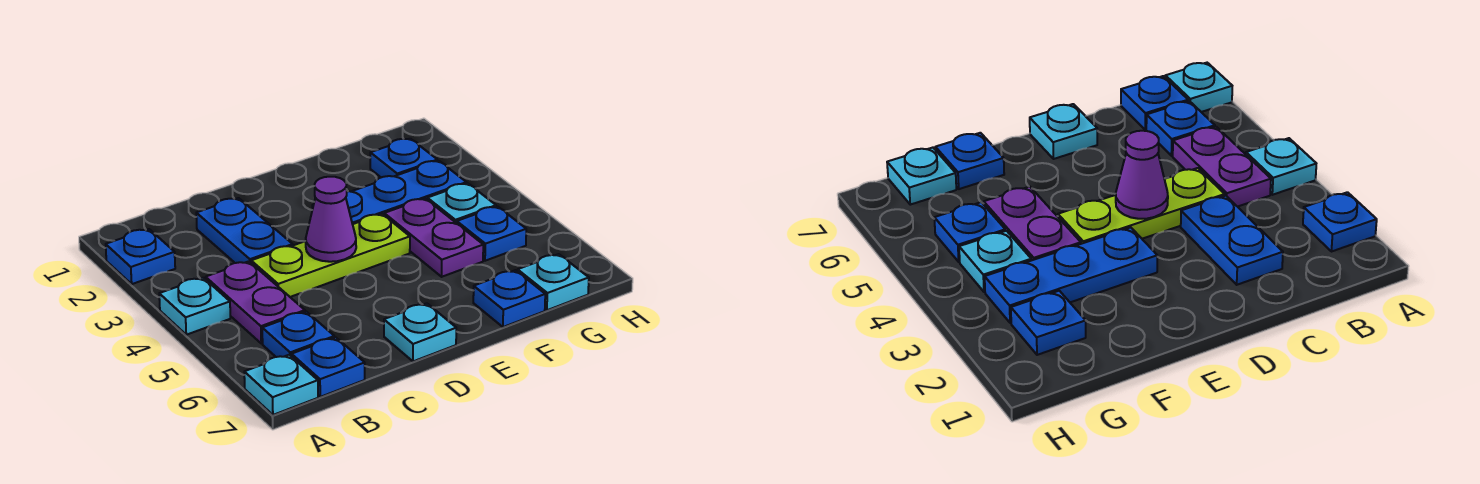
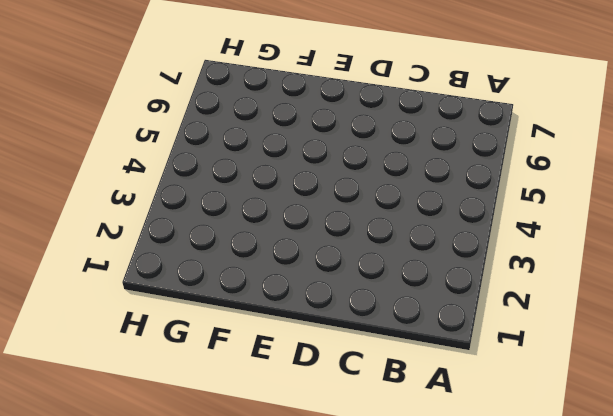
none -> blue plate A2 level 1
none -> cyan plate A4 level 1
none -> cyan plate A7 level 1

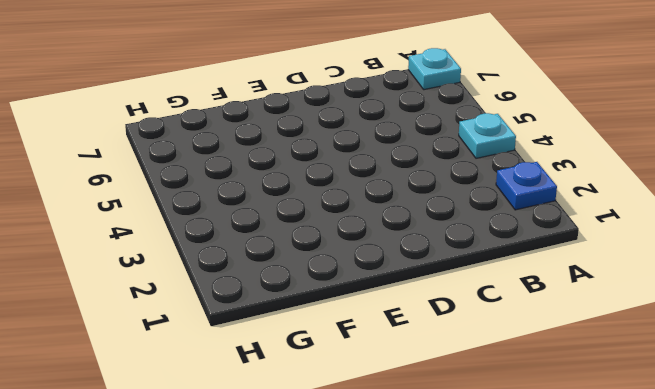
none -> purple plate B4:B5 level 1
none -> blue plate B6 level 1
none -> blue plate B7 level 1

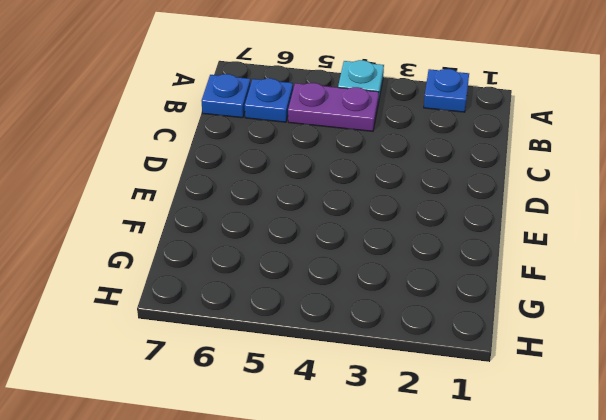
none -> cyan plate A7 level 1
none -> blue plate C2:C3 level 1
none -> lime plate C4:E4 level 1

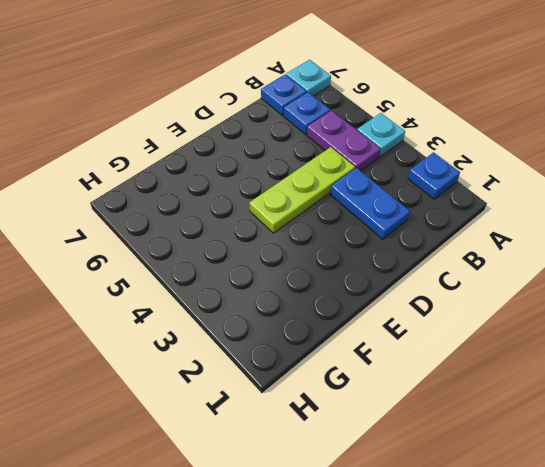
none -> cyan plate D7 level 1
none -> blue plate E3:G3 level 1
none -> purple plate F4:F5 level 1

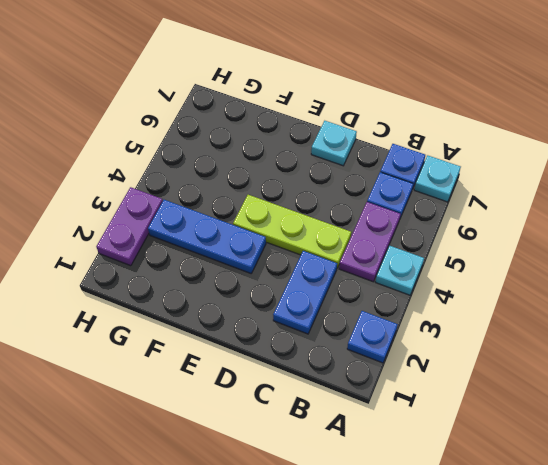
purple plate H2:H3 level 1 -> purple plate F4:F5 level 1
none -> blue plate F7 level 1
none -> blue plate G2 level 1
none -> cyan plate G4 level 1

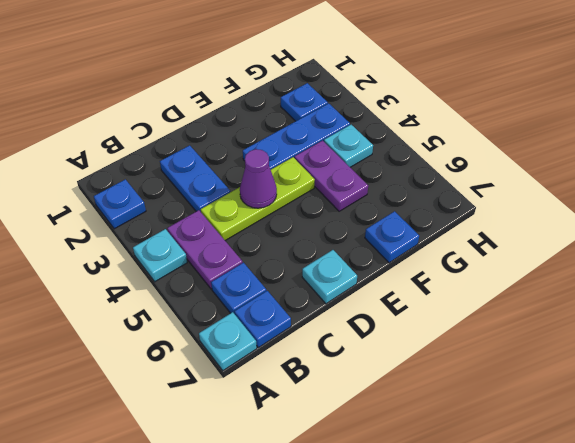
none -> blue plate G5 level 1
none -> cyan plate G7 level 1

